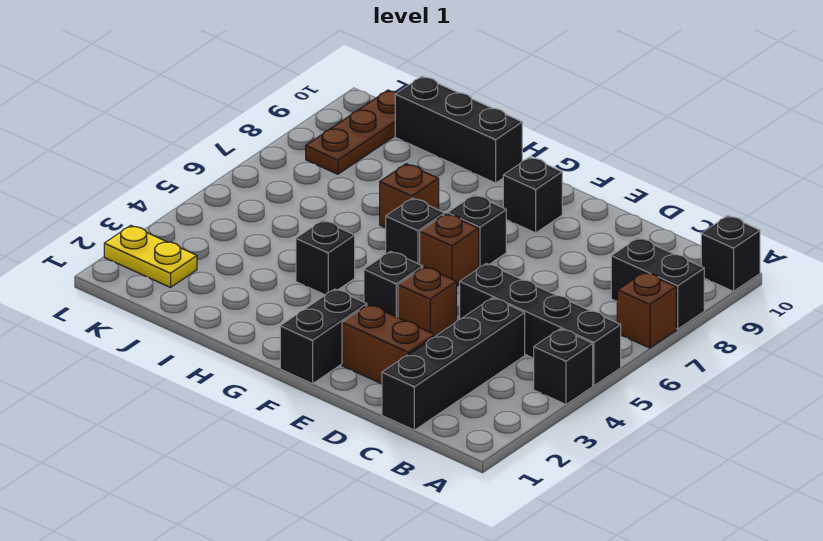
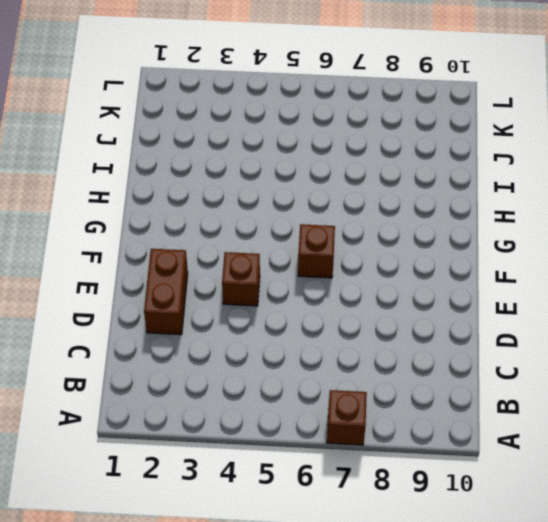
none -> black brick A4 level 1
none -> black brick A5:D5 level 1
none -> black brick A8:B8 level 1

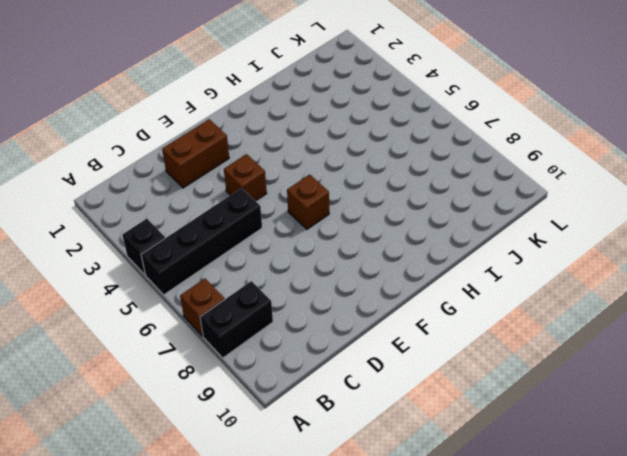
none -> black brick A10 level 1
none -> black brick C1:C4 level 1
none -> black brick F1:F2 level 1

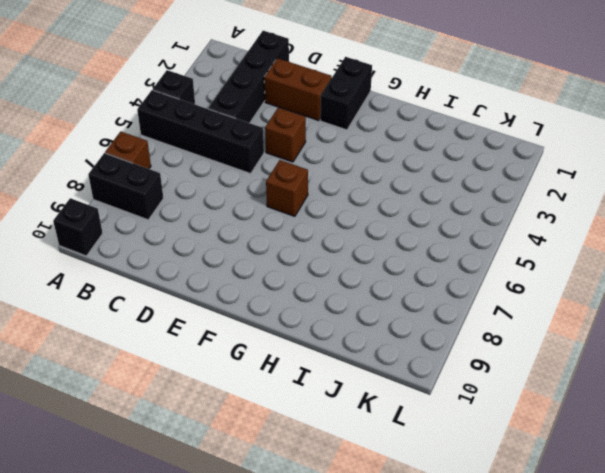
none -> black brick F4 level 1
none -> black brick F7 level 1
none -> black brick F9 level 1

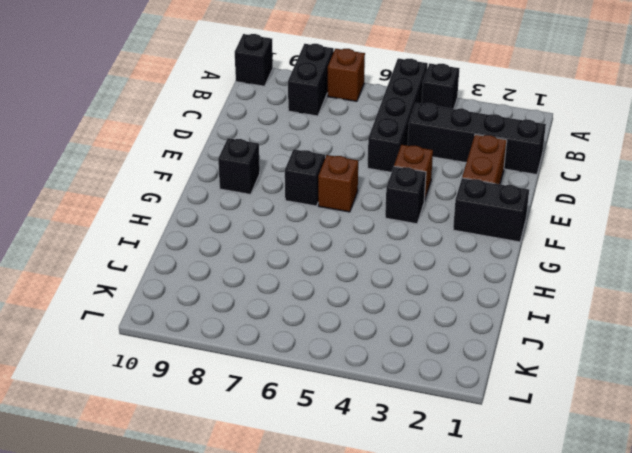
none -> black brick G6 level 1
none -> black brick H4 level 1
none -> brown brick H7 level 1

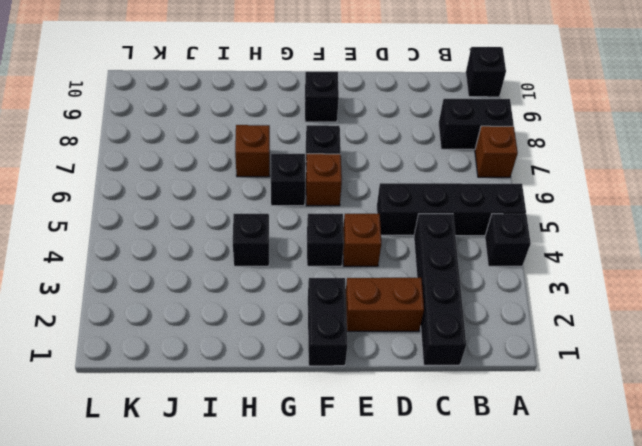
none -> black brick H10:J10 level 1
none -> yellow plate K2:L2 level 1
none -> brown plate K8:K10 level 1

